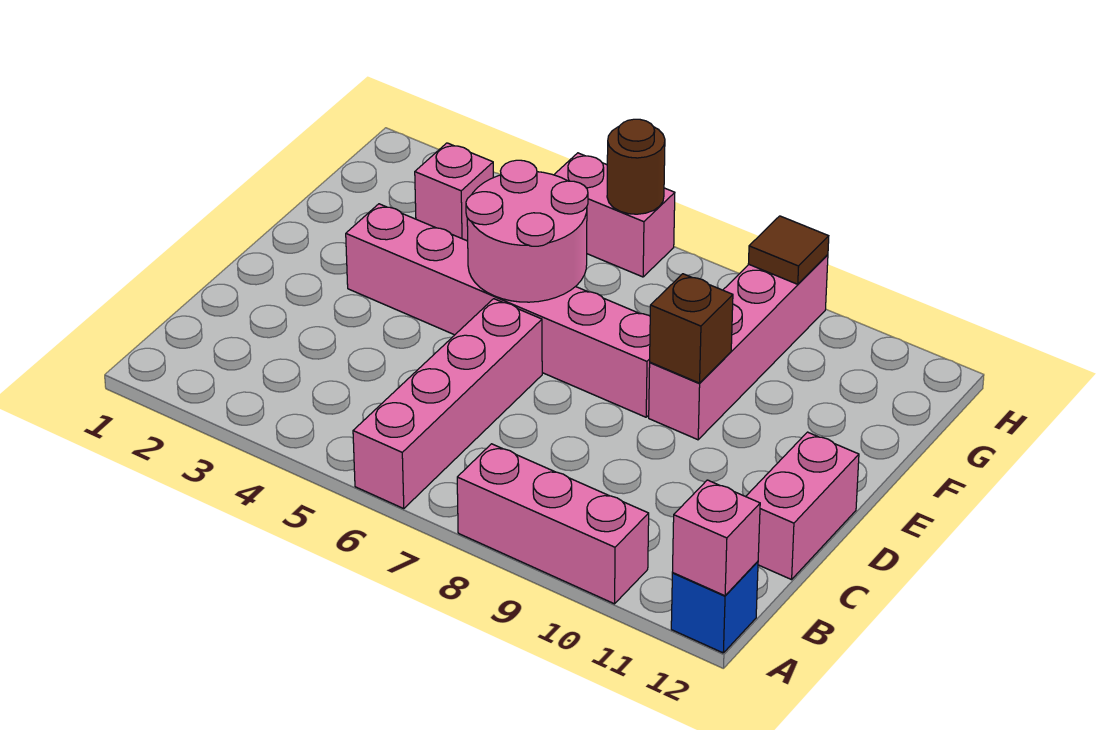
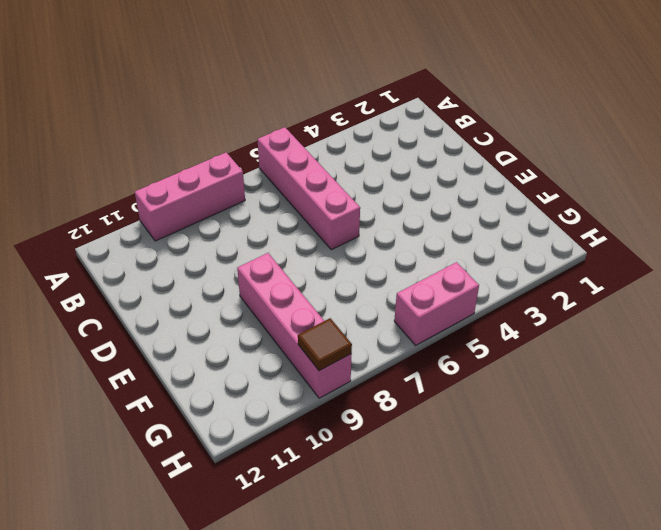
none -> blue brick A12 level 1
none -> pink brick C12:D12 level 1
none -> pink brick E3:E8 level 1

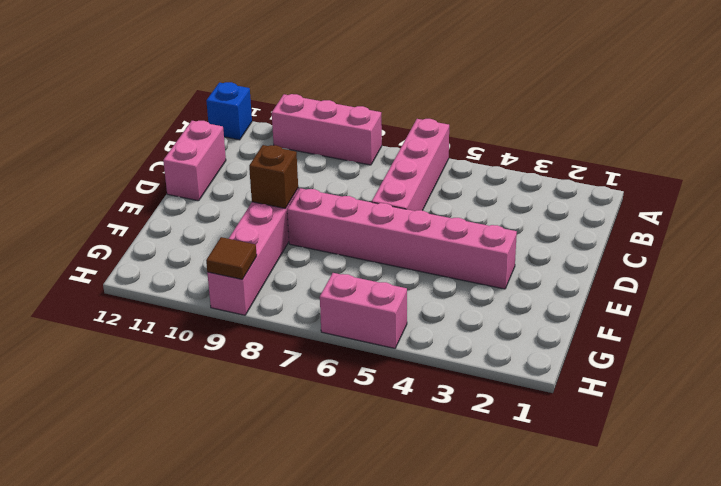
none -> pink brick G3 level 1
none -> pink brick A12 level 2
none -> pink round brick E5:F6 level 2

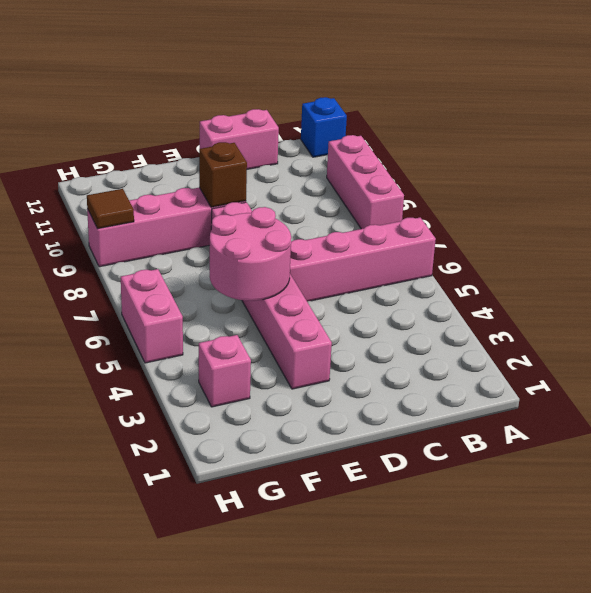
none -> pink brick A12 level 2
none -> brown round brick H6 level 2

